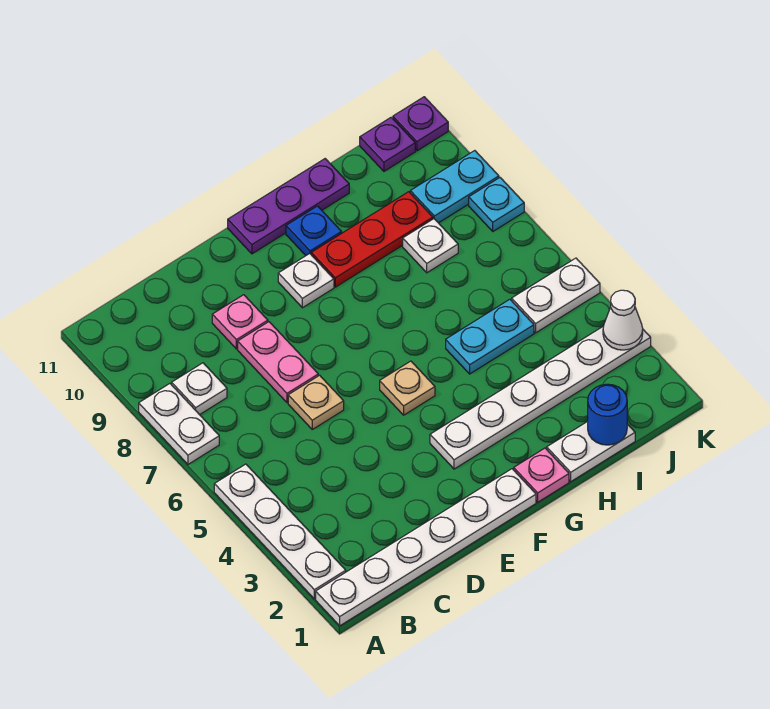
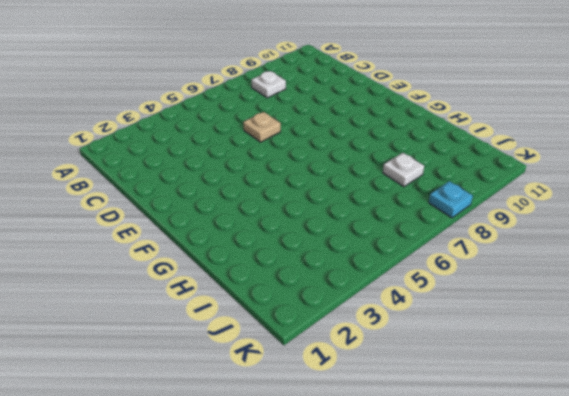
none -> white plate A1:F1 level 1
none -> white plate A2:A5 level 1
none -> white plate A7:A8 level 1

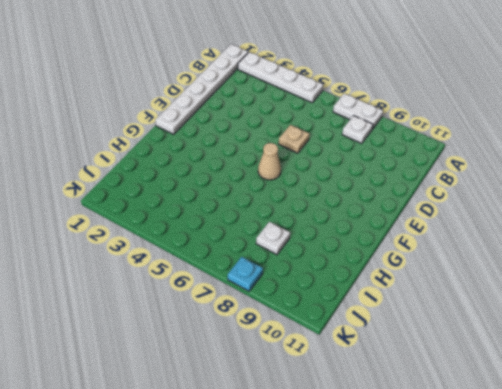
tan cone F6 level 1 -> none
none -> pink plate D7:D8 level 1
none -> pink plate D9 level 1
none -> white plate F3:K3 level 1

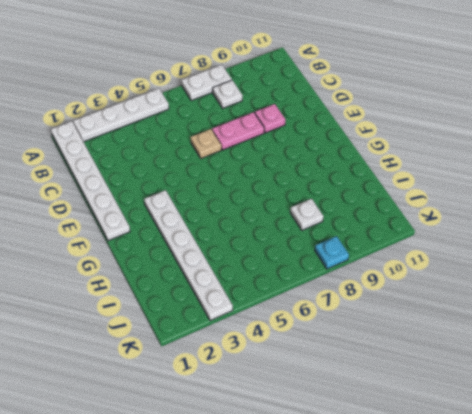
none -> tan plate F5 level 1
none -> white plate F9 level 1
none -> purple plate F11:H11 level 1

